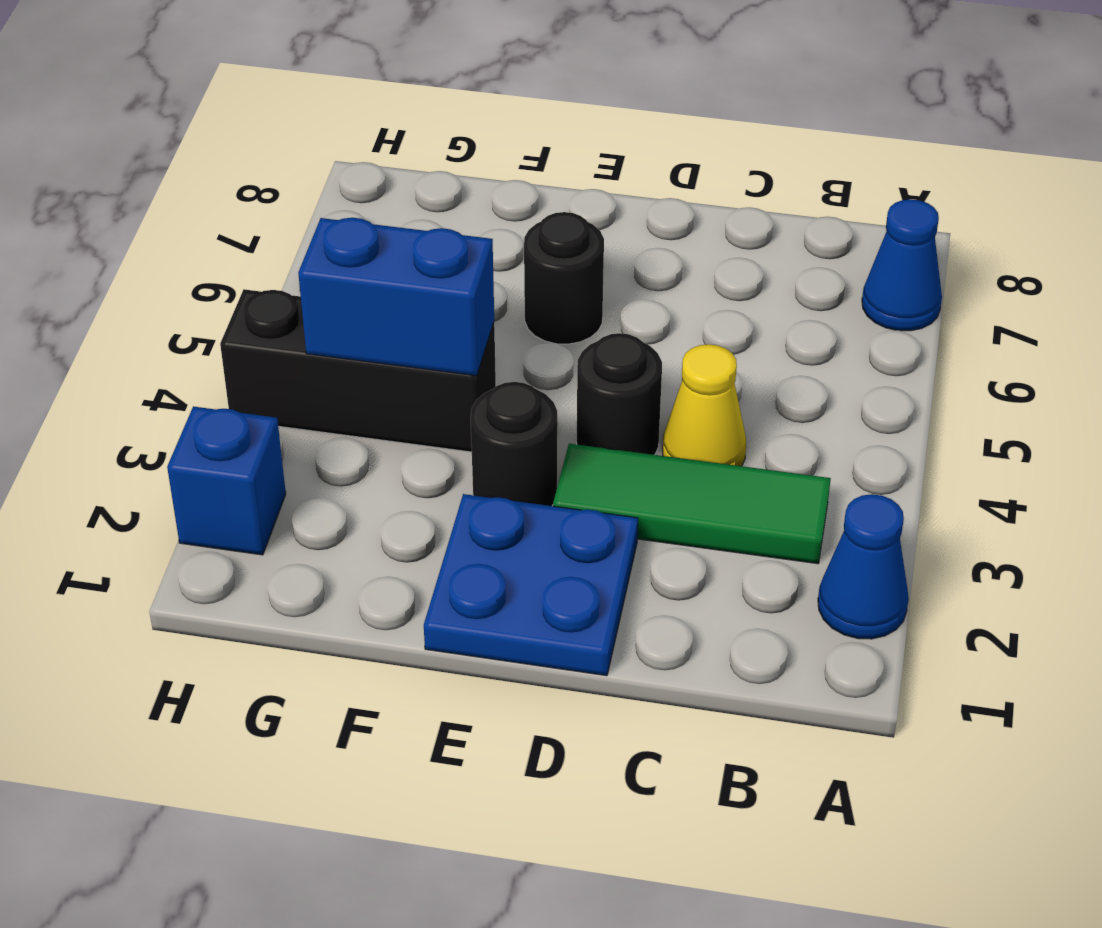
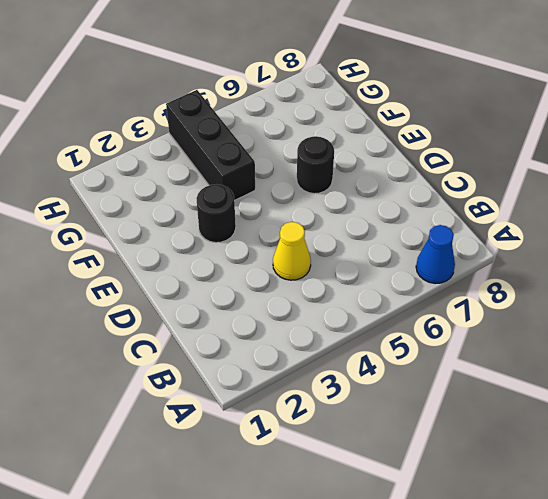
none -> blue cone A2 level 1
none -> green tile B3:D3 level 1

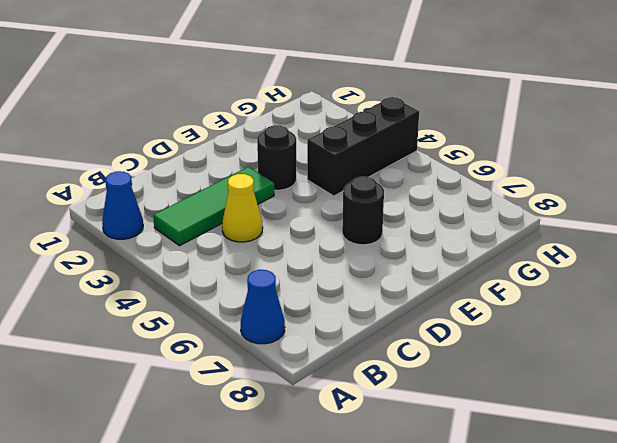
none -> blue plate D1:E2 level 1
none -> black round brick D4 level 1

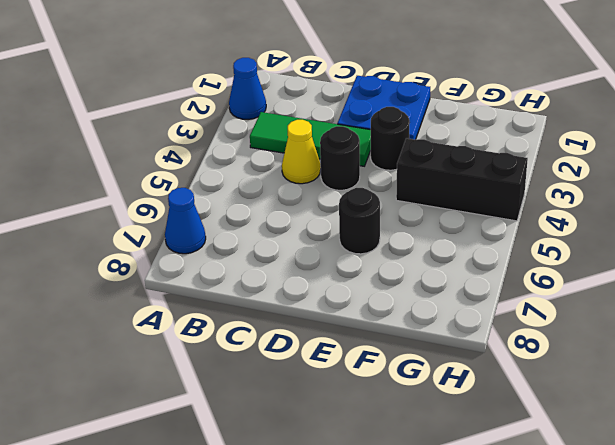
none -> blue brick H2 level 1
none -> blue brick F4:G4 level 2

